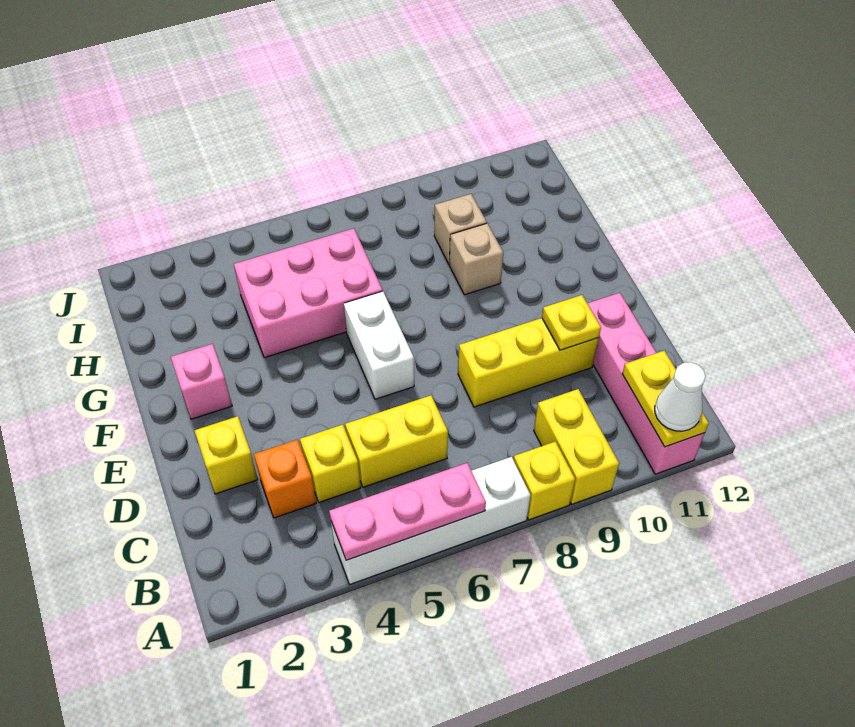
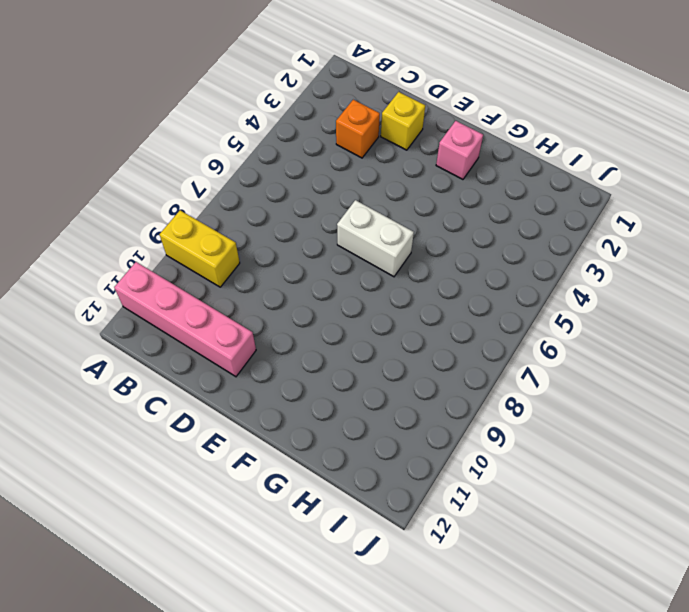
none -> white brick A4:A7 level 1
none -> yellow brick A8 level 1
none -> yellow brick C4 level 1

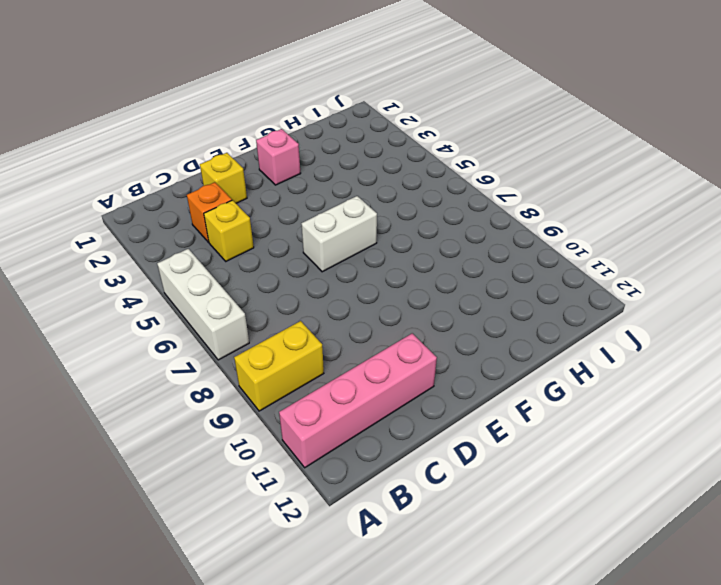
white brick A5:A7 level 1 -> white brick A4:A7 level 1
none -> yellow brick A8 level 1
none -> yellow brick C5:C6 level 1
none -> yellow brick D8:D10 level 1

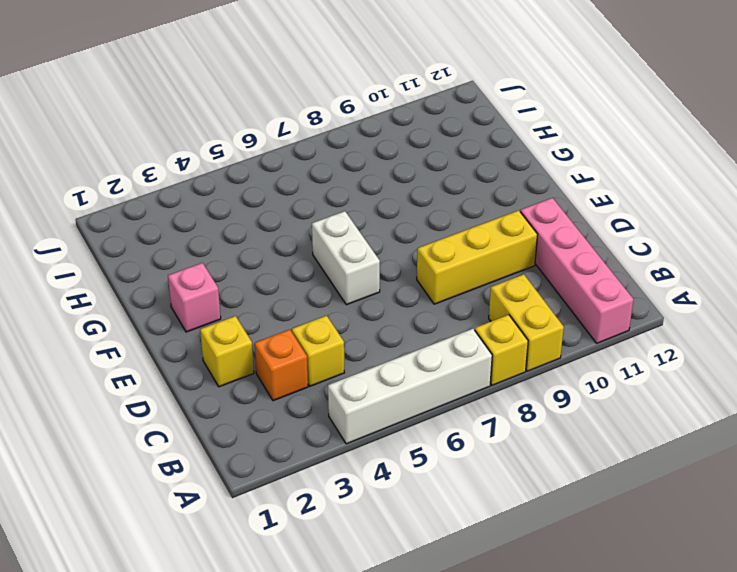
none -> yellow brick C5:C6 level 1
none -> pink brick G4:H6 level 1
none -> tan brick G9 level 1

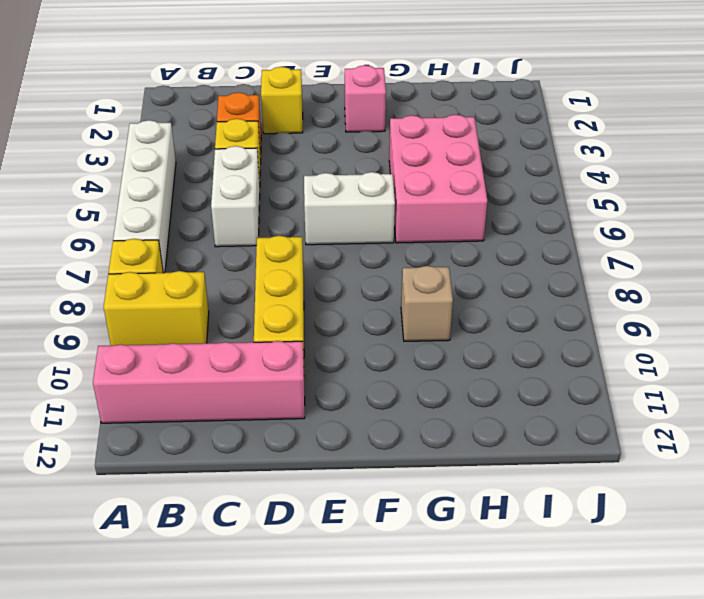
white brick C5:C6 level 1 -> yellow brick C5:C6 level 1
none -> tan brick H9 level 1
none -> pink plate A4:A6 level 2
none -> yellow plate A11:B11 level 2

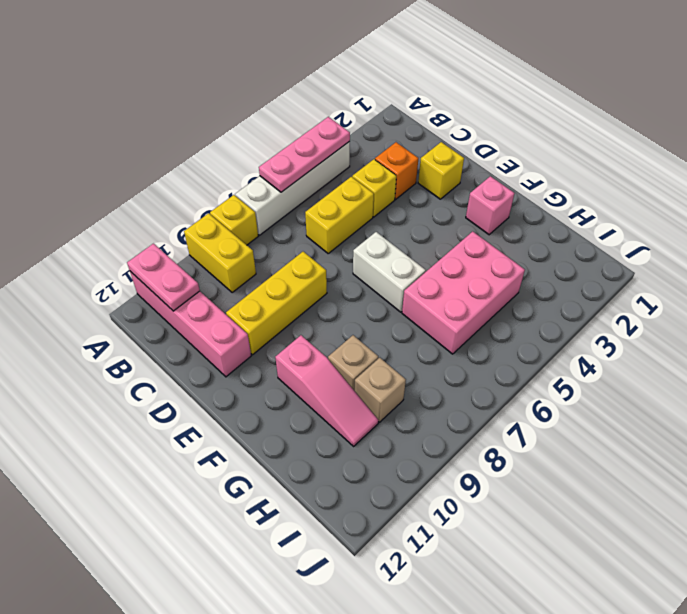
pink plate A11:B11 level 2 -> yellow plate A11:B11 level 2
pink slope F10:H10 level 1 top F -> none
none -> yellow plate D10 level 2
none -> white cone A11 level 3

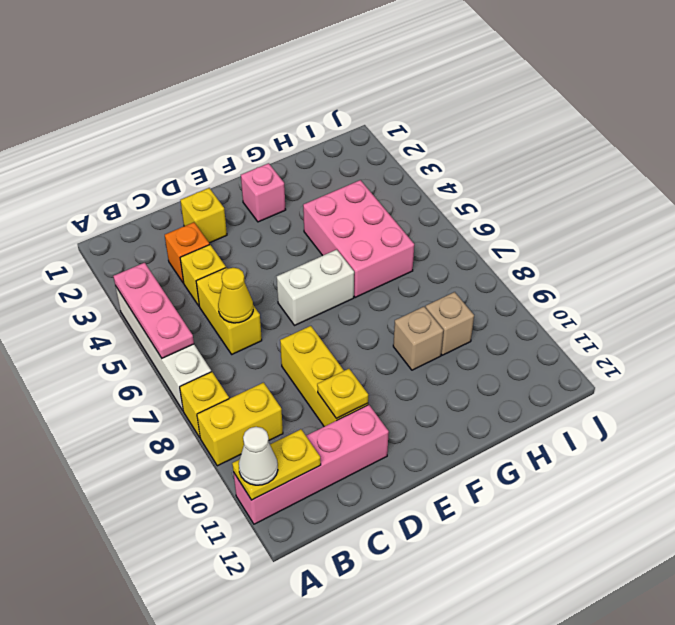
yellow cone C6 level 2 -> none

